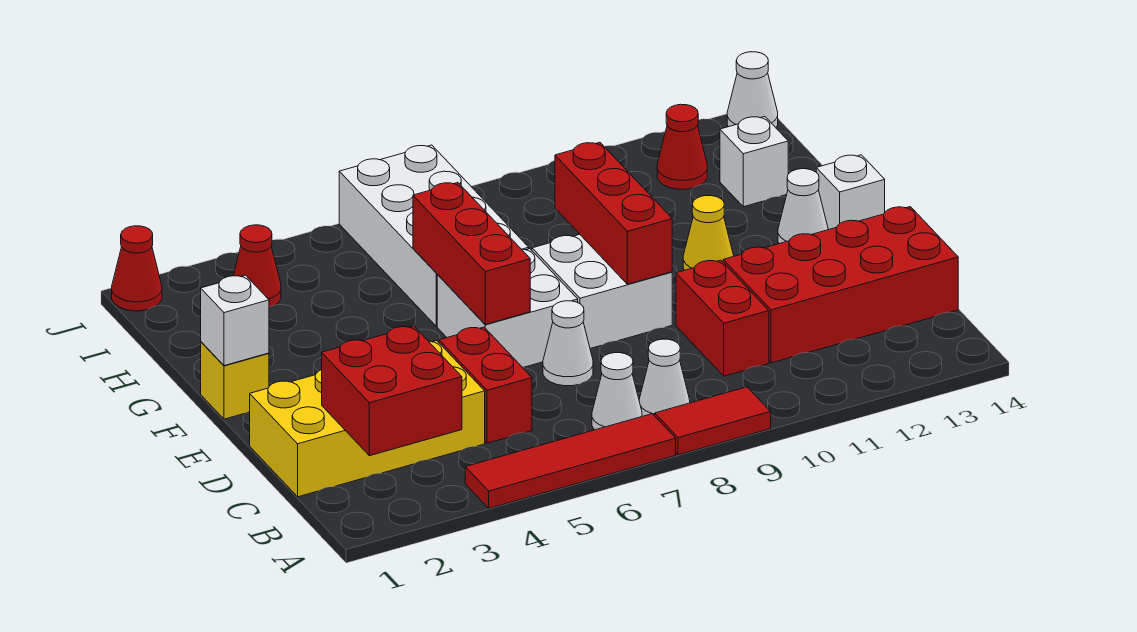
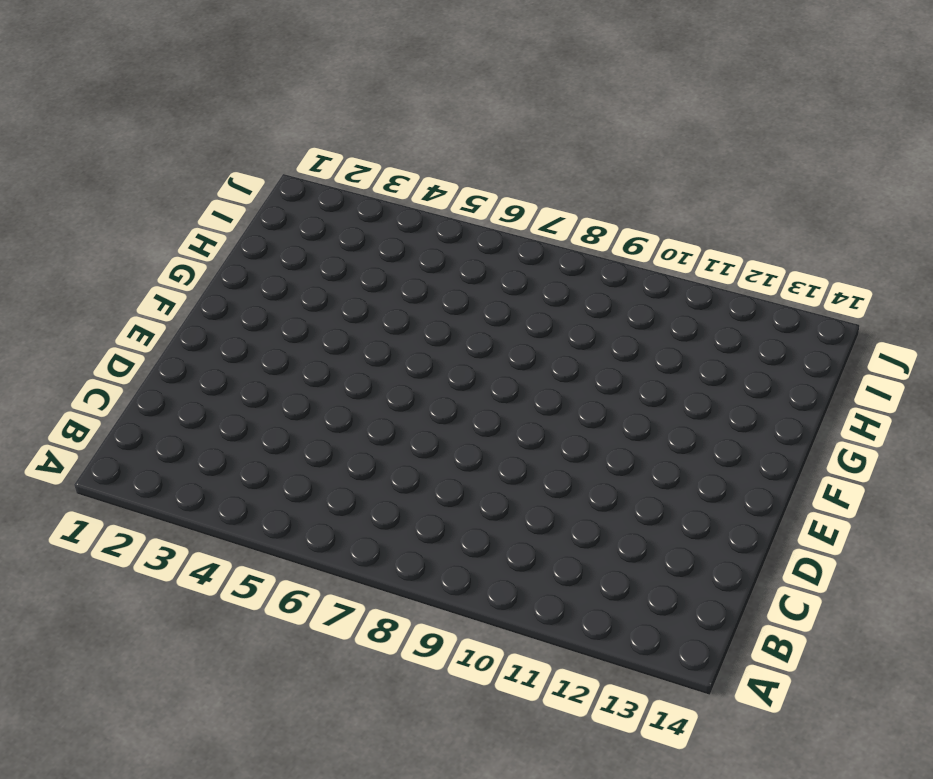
none -> red tile A4:A7 level 1
none -> red tile A8:A9 level 1
none -> white cone B7 level 1

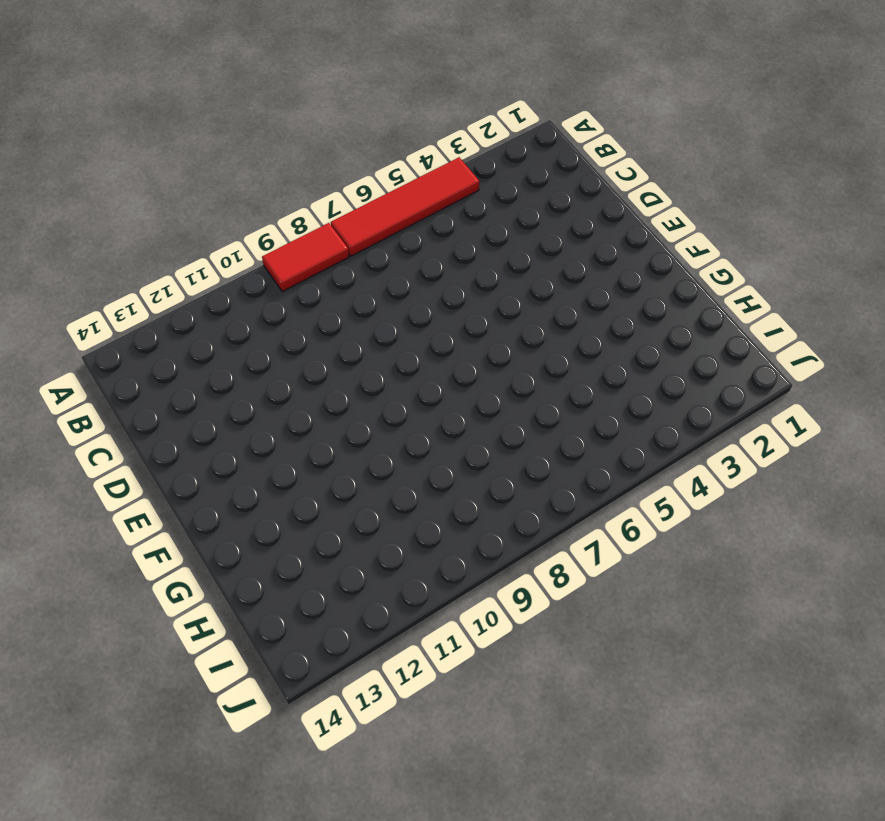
none -> white cone B7 level 1
none -> white cone B8 level 1
none -> yellow brick C1:D4 level 1

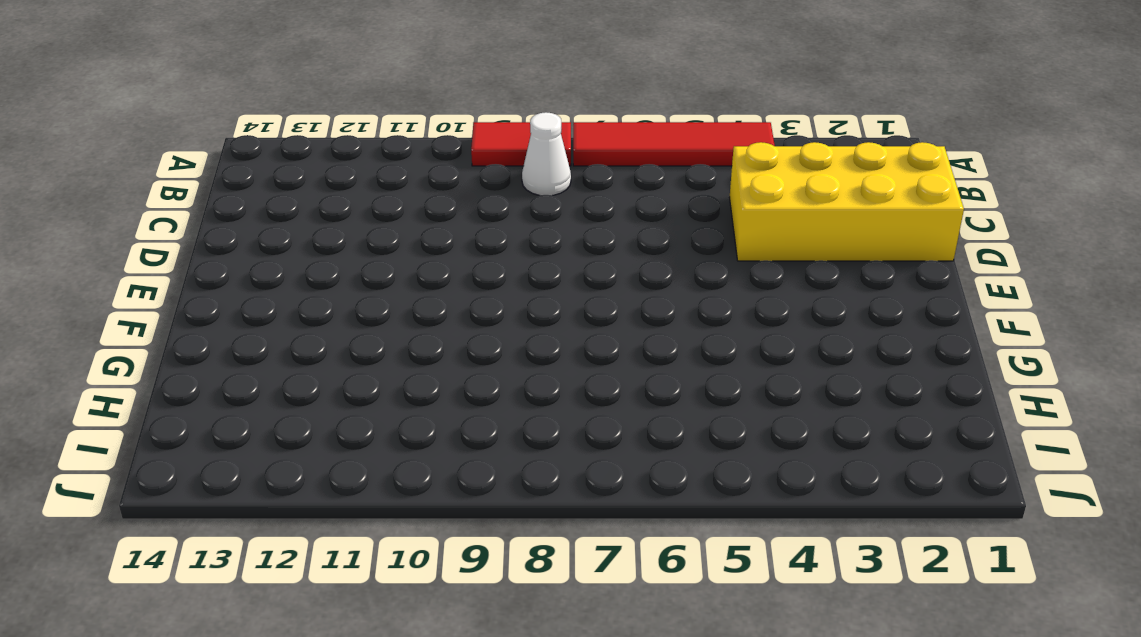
none -> white cone B7 level 1
none -> red brick C5:D5 level 1
none -> red brick C10:D10 level 1

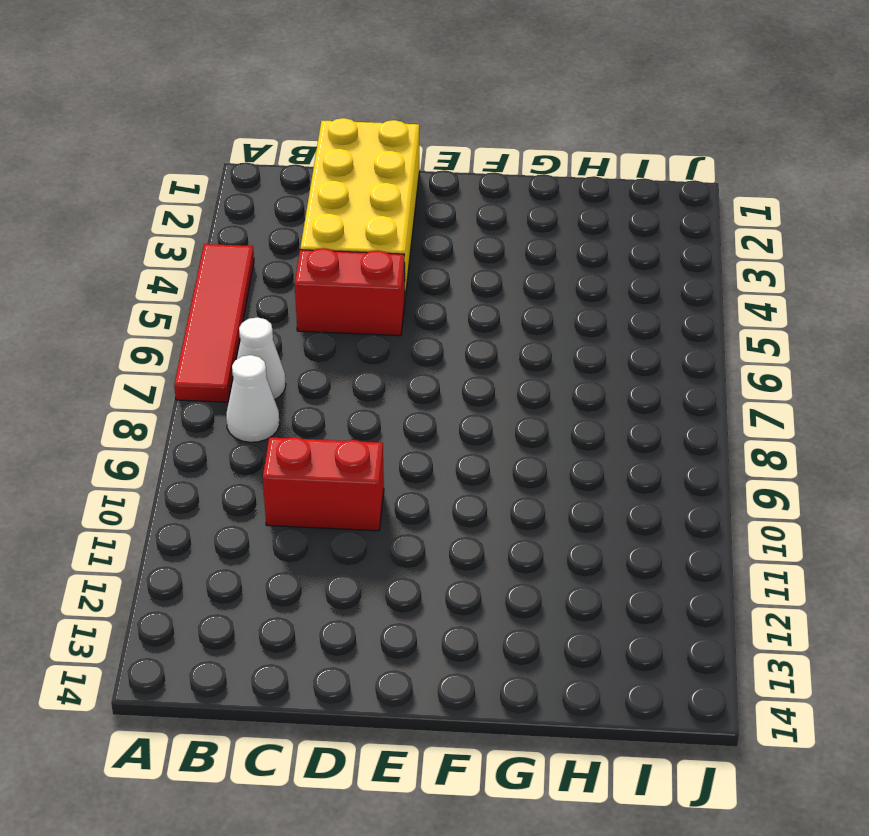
none -> red tile A8:A9 level 1
none -> red brick C11:D14 level 1
none -> white cone D7 level 1

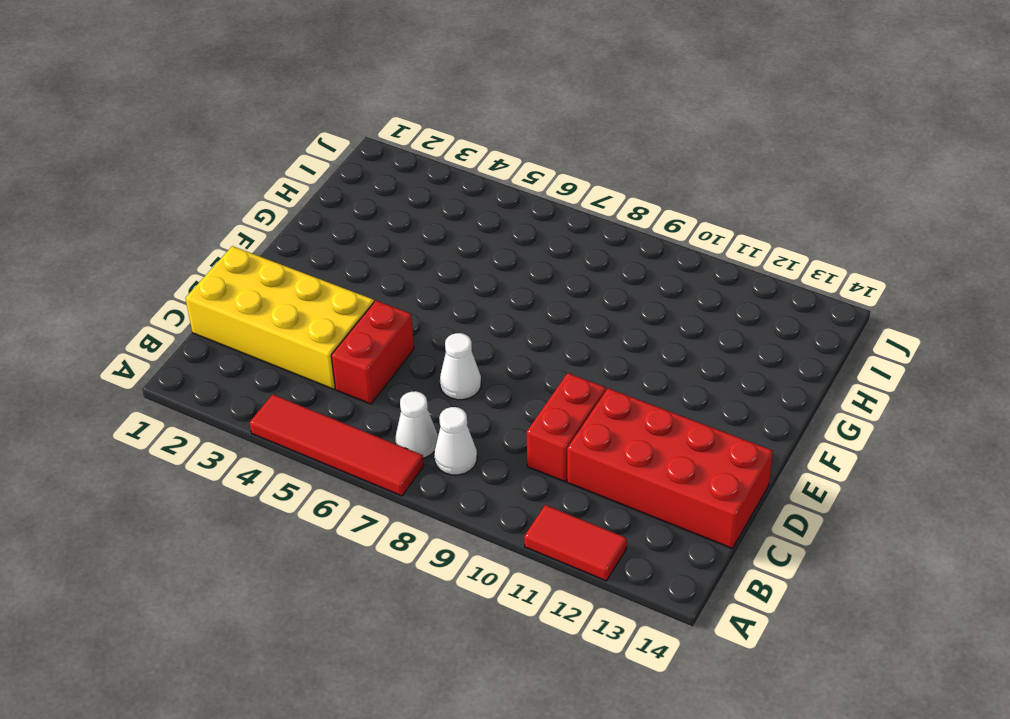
red tile A11:A12 level 1 -> red tile A8:A9 level 1
none -> white brick E6:F7 level 1
none -> white brick E8:F9 level 1
none -> yellow brick F1 level 1

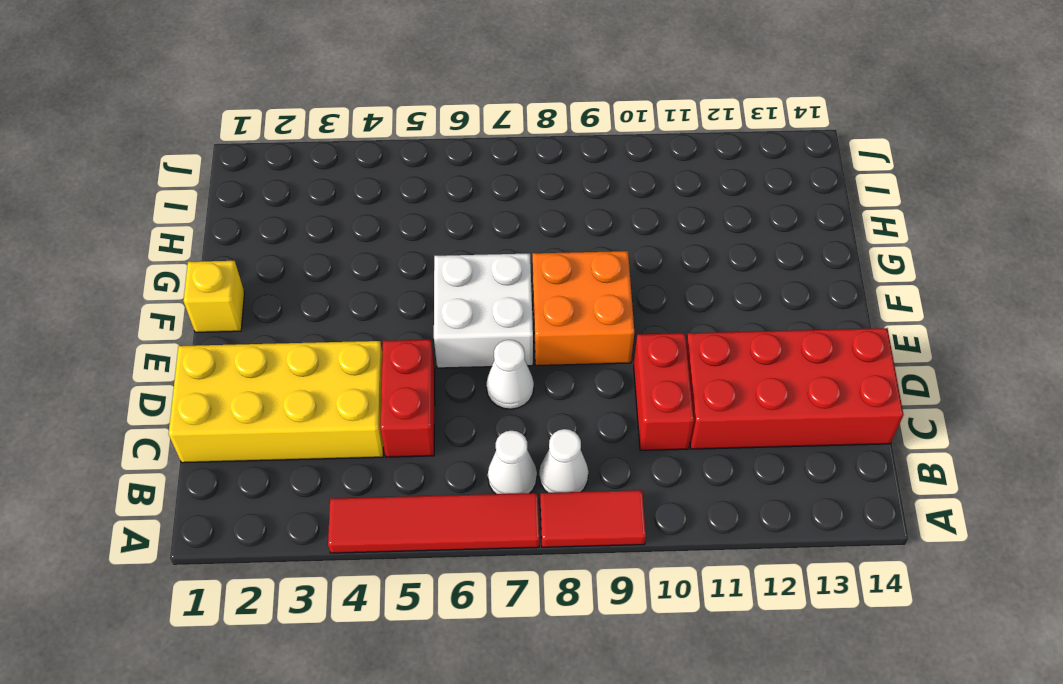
orange brick E8:F9 level 1 -> white brick E8:F9 level 1
none -> yellow cone F11 level 1
none -> white cone F13 level 1
none -> white brick F14 level 1

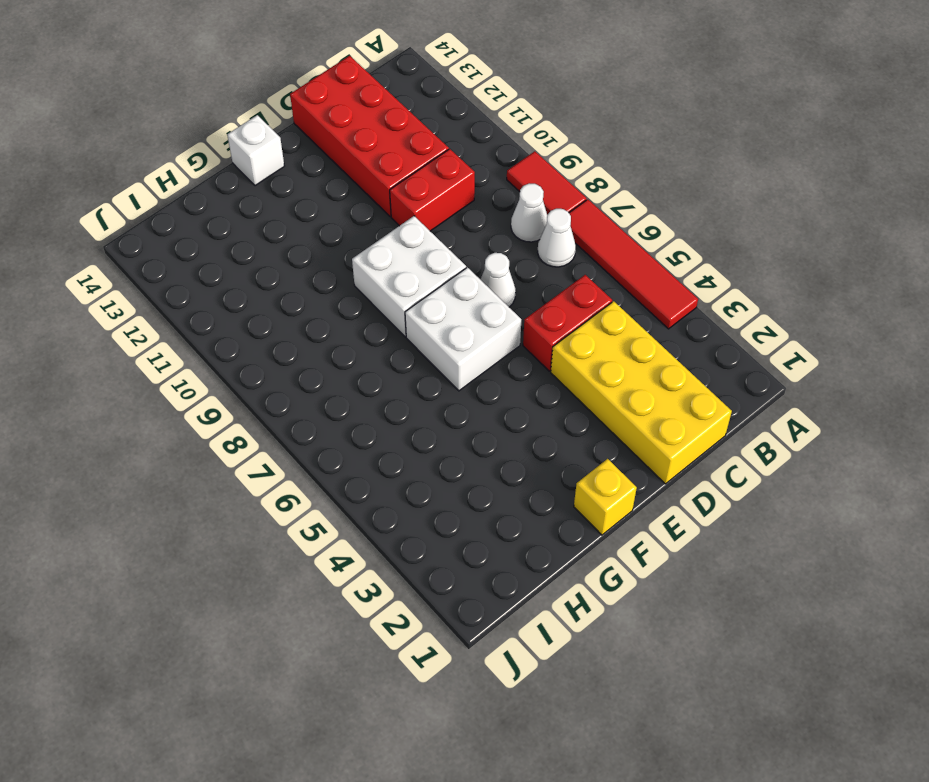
none -> yellow cone F11 level 1
none -> white cone F13 level 1
none -> white brick G6:J7 level 1

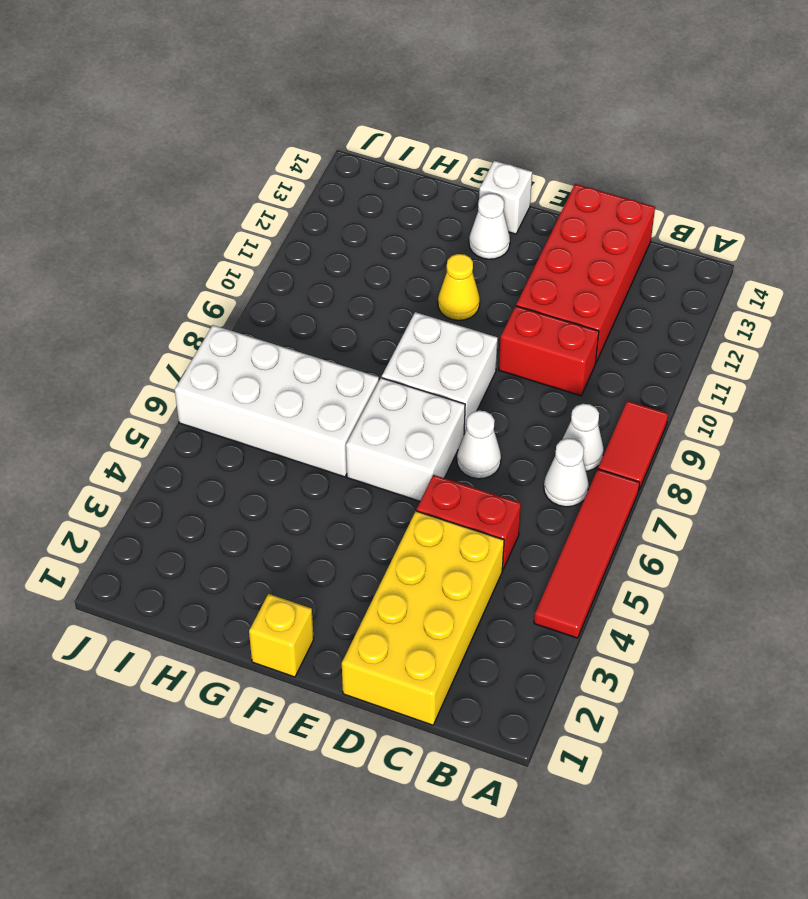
none -> white brick H13 level 1
none -> red cone I3 level 1
none -> red cone I12 level 1

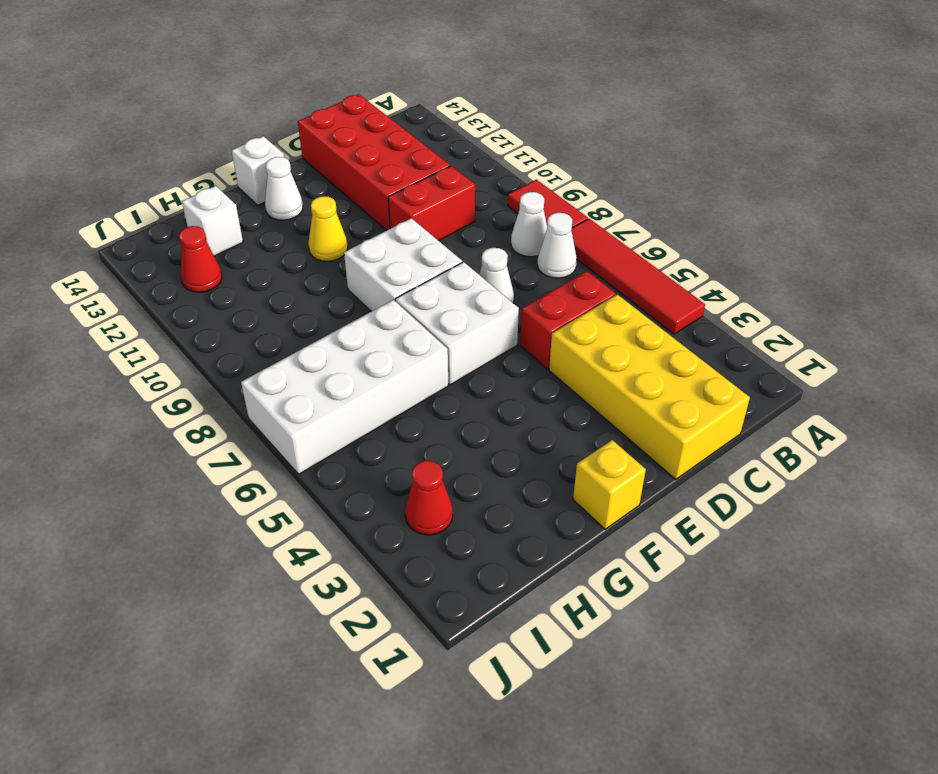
none -> red cone J1 level 1
none -> white cone J14 level 1
none -> red brick B2:C3 level 2

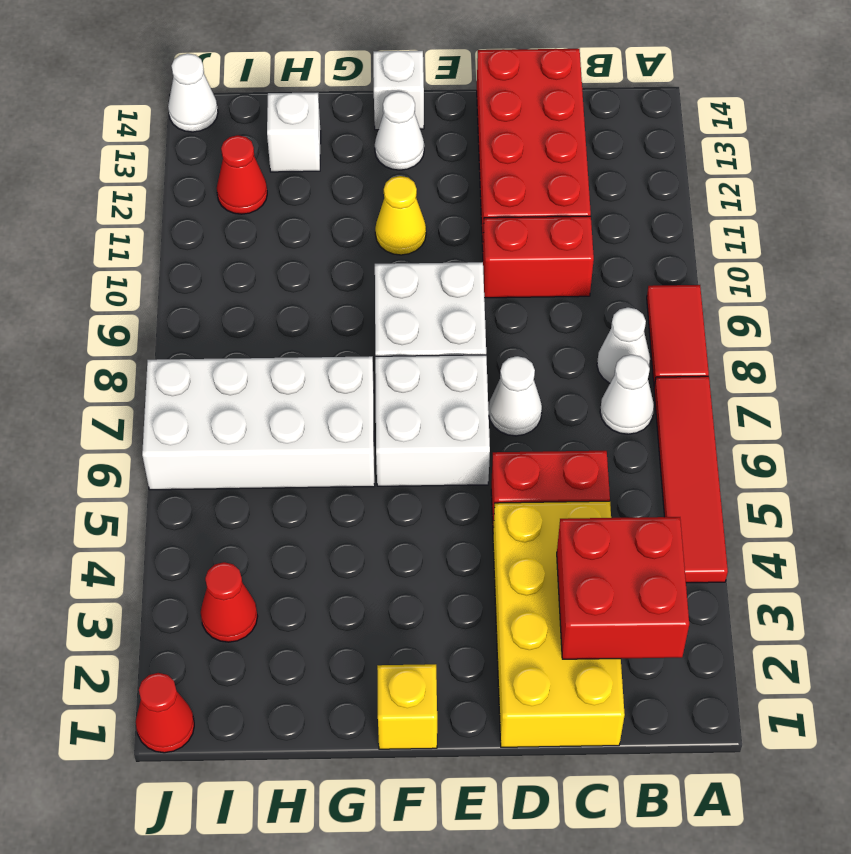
none -> red brick E6:G6 level 2
none -> red brick E9:G9 level 2
none -> white brick F1 level 2

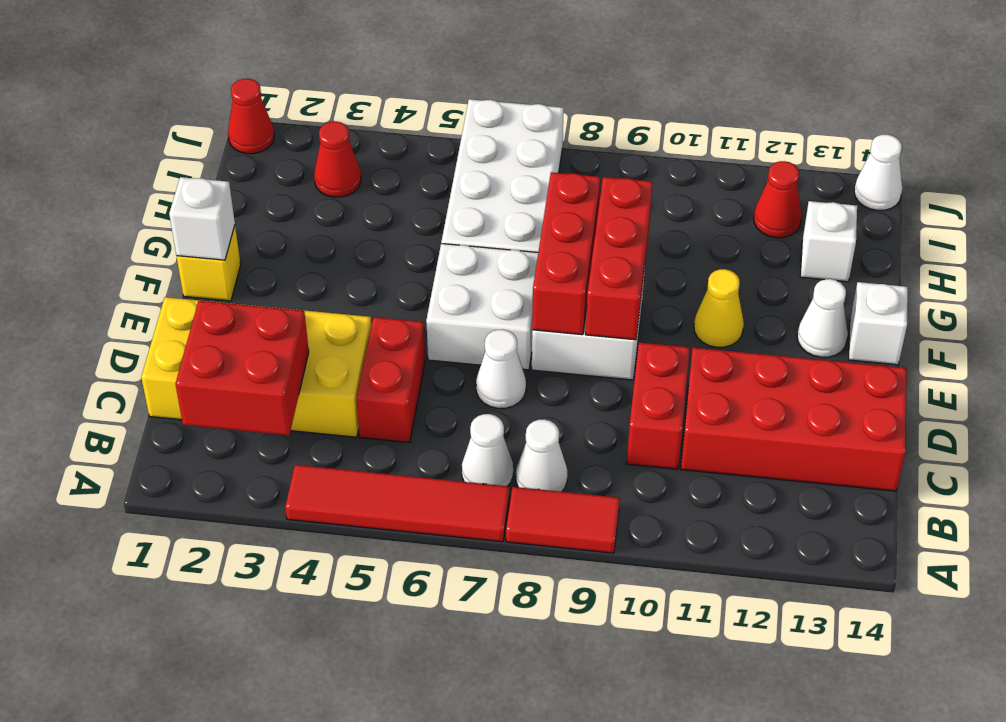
red brick E8:G8 level 2 -> red brick E6:G6 level 2

